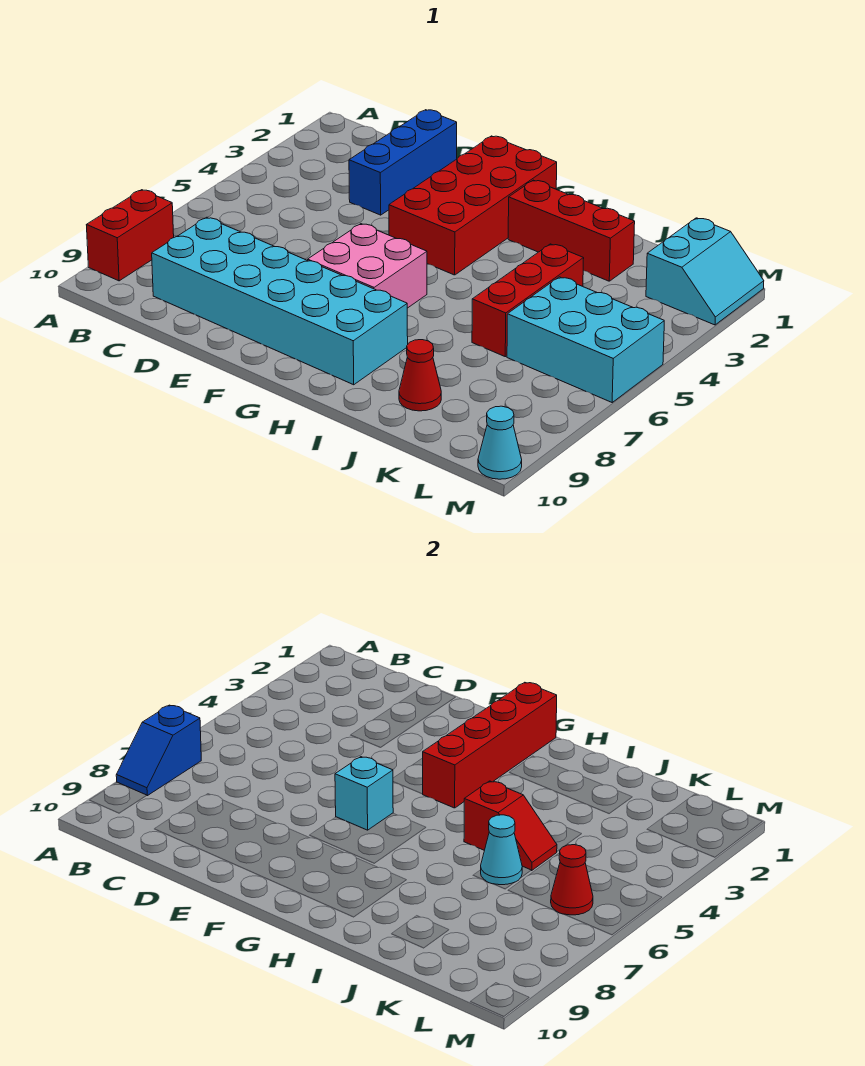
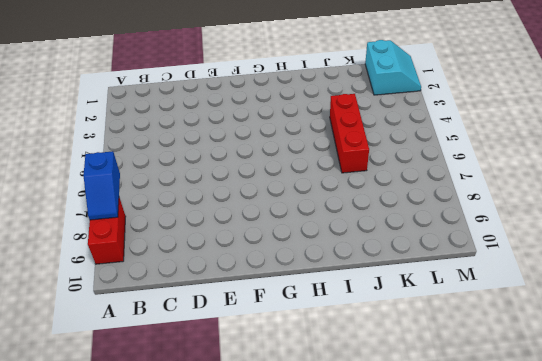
none -> cyan brick C8:H9 level 1
none -> blue brick D1:D3 level 1
none -> red brick F1:G4 level 1

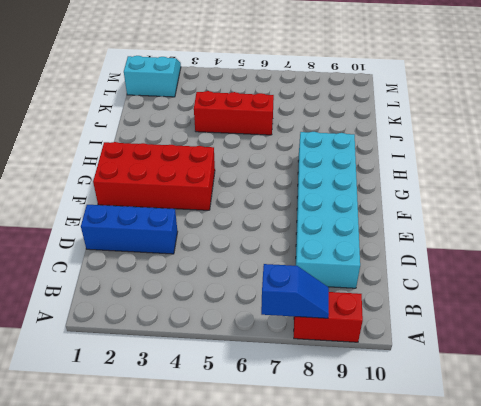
none -> pink brick F6:G7 level 1
none -> red brick H2:J2 level 1
none -> red cone J9 level 1

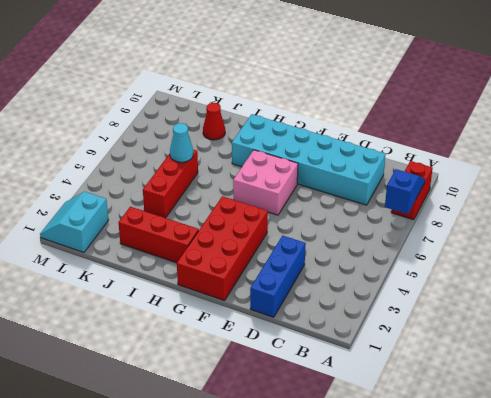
none -> cyan brick K5:M6 level 1
none -> cyan cone M10 level 1
none -> cyan brick F6 level 2

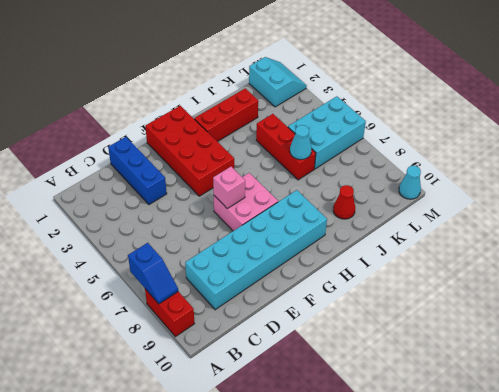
pink brick F6 level 2 -> cyan brick F6 level 2
none -> red brick G1:G4 level 2
none -> red slope I5:J5 level 2 top I
none -> red cone L6 level 2

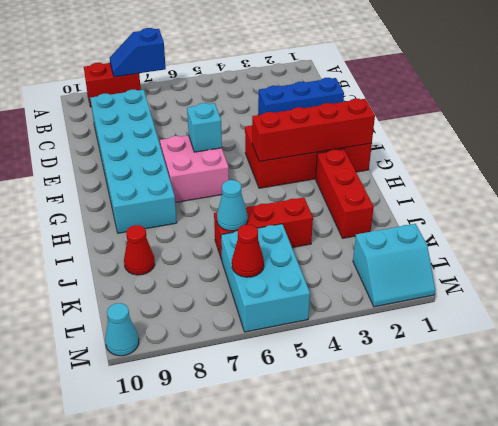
none -> red slope I5:J5 level 2 top I

